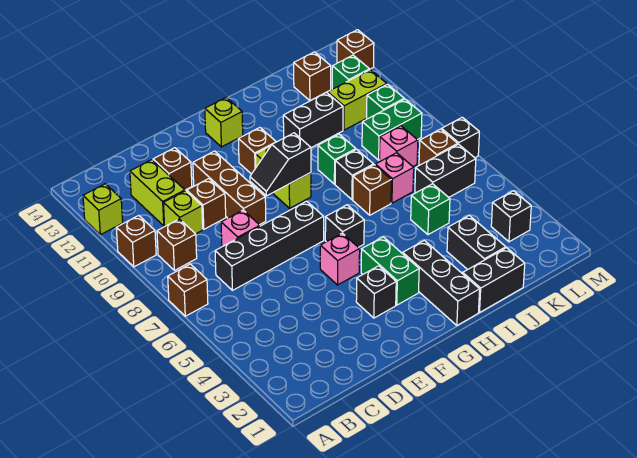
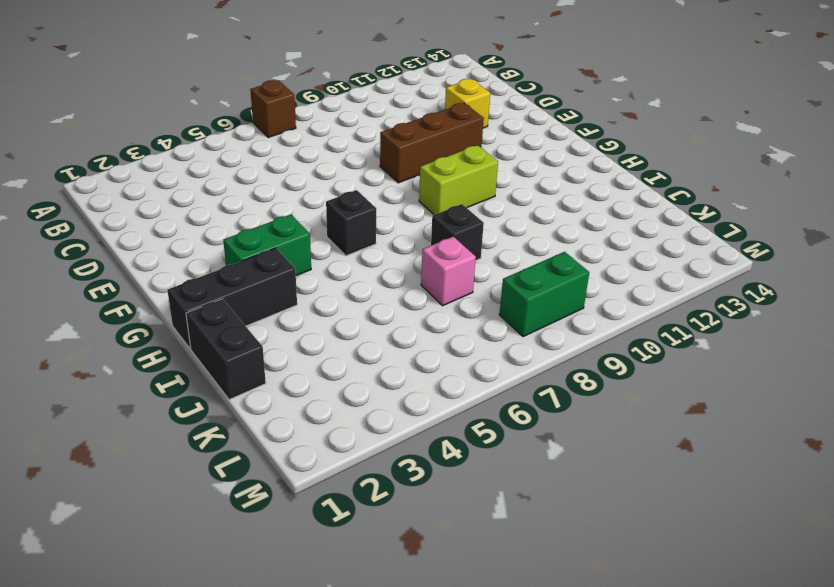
yellow brick D12 level 1 -> brown brick D12 level 1
green brick L8:L9 level 1 -> green brick K9:L9 level 1
none -> brown brick A10 level 1
none -> lime brick A12 level 1
none -> brown brick B9 level 1
none -> black brick C7:F7 level 1

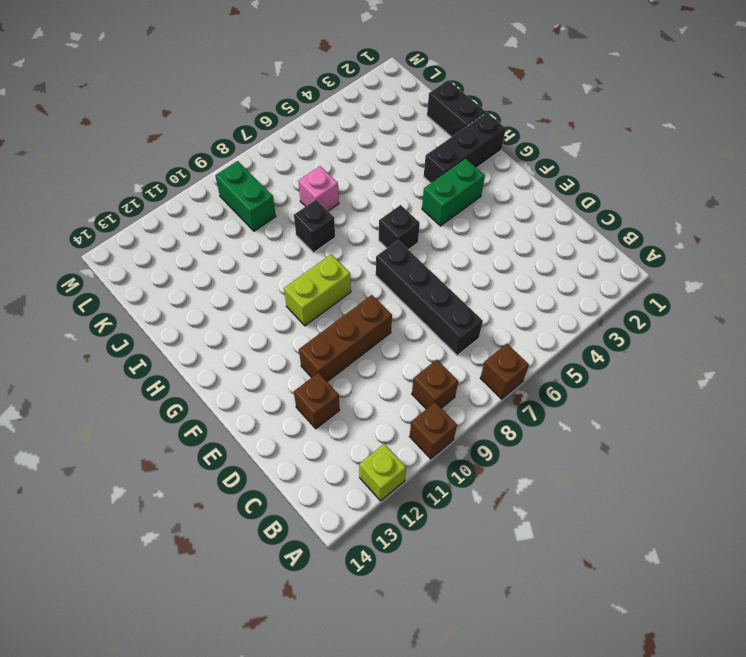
none -> lime brick C10 level 1
none -> lime brick C11:C12 level 1
none -> pink brick D8 level 1
none -> brown brick D10 level 1

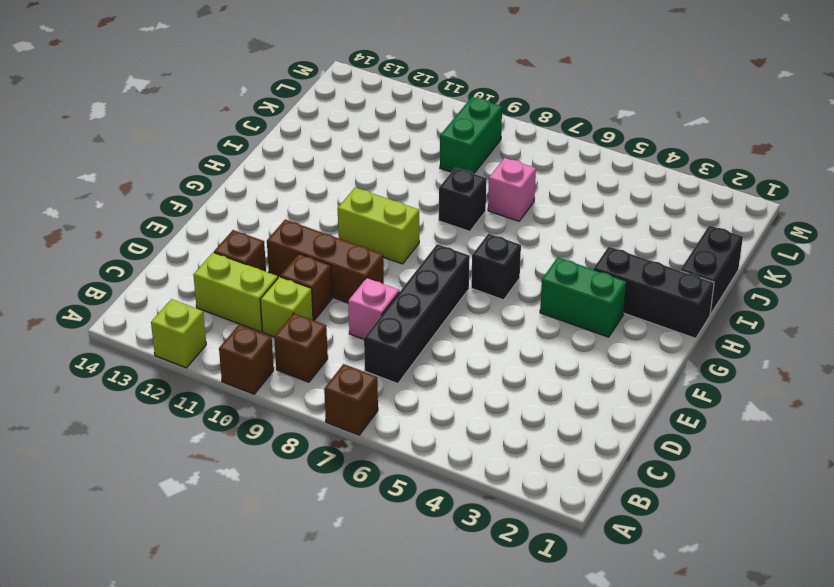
none -> black brick F3 level 1
none -> pink brick F5 level 1
none -> brown brick G11 level 1
none -> lime brick G13 level 1

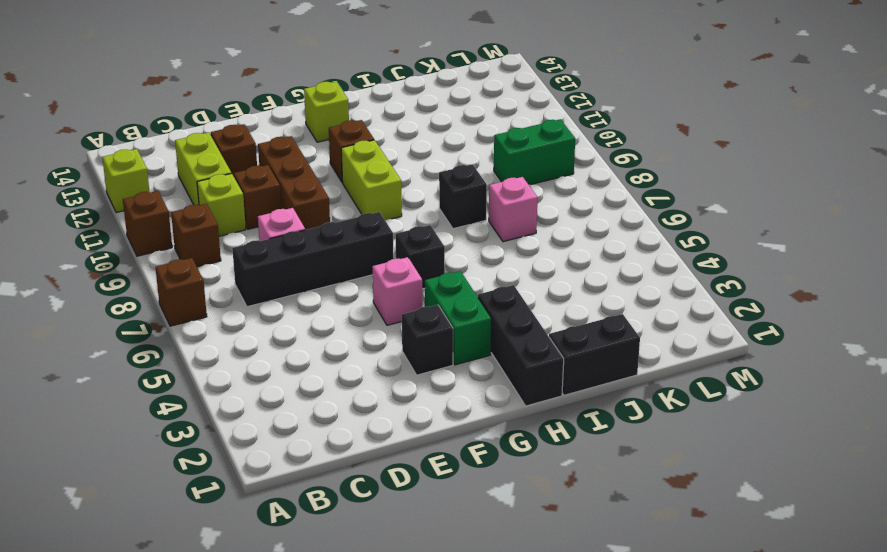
none -> brown brick I7 level 1
none -> green brick I9 level 1
none -> black brick I11:J11 level 1
none -> black brick J2:J3 level 1

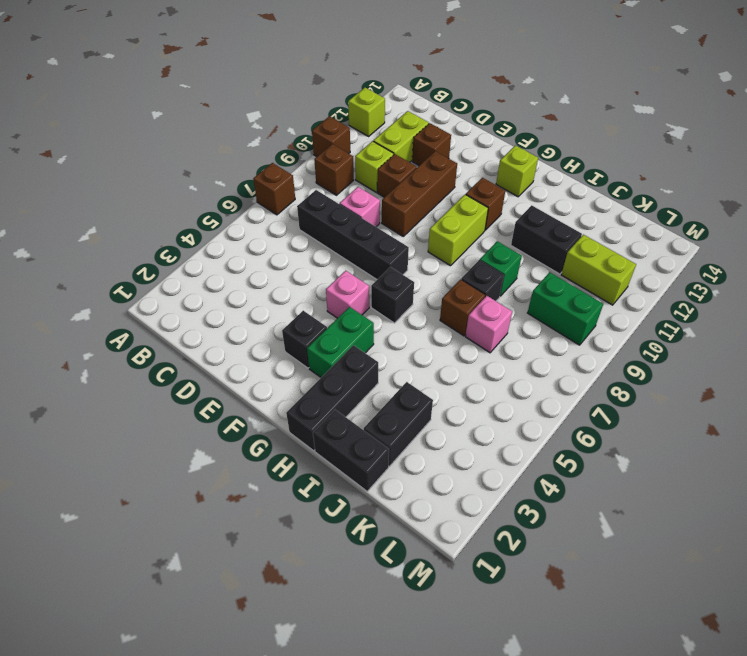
none -> green brick J5 level 1
none -> black brick K6:L6 level 1
none -> pink brick K8 level 1
none -> brown brick K13 level 1

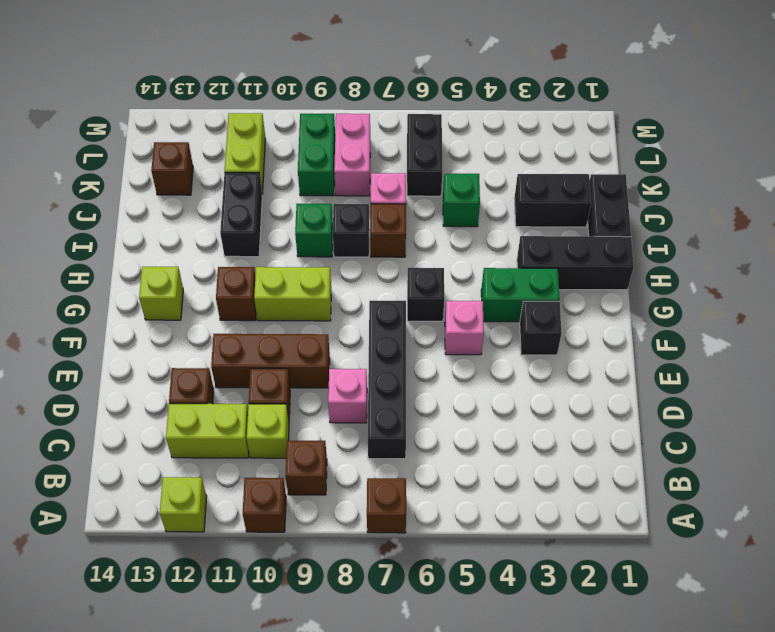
pink brick K8:L8 level 1 -> pink brick K8 level 1
none -> black brick L3 level 1
none -> brown brick L7 level 1
none -> green brick L10 level 1
none -> green brick L12 level 1

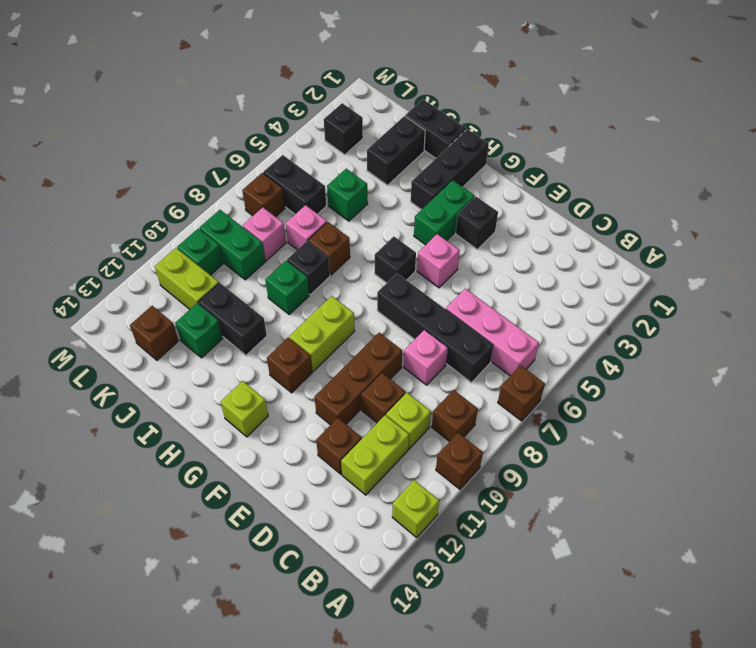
pink brick B6:D6 level 1 -> none
green brick J12 level 1 -> green brick L12 level 1
none -> black brick M7 level 1
none -> brown brick M13 level 1
none -> black slope F9:G9 level 2 top G

